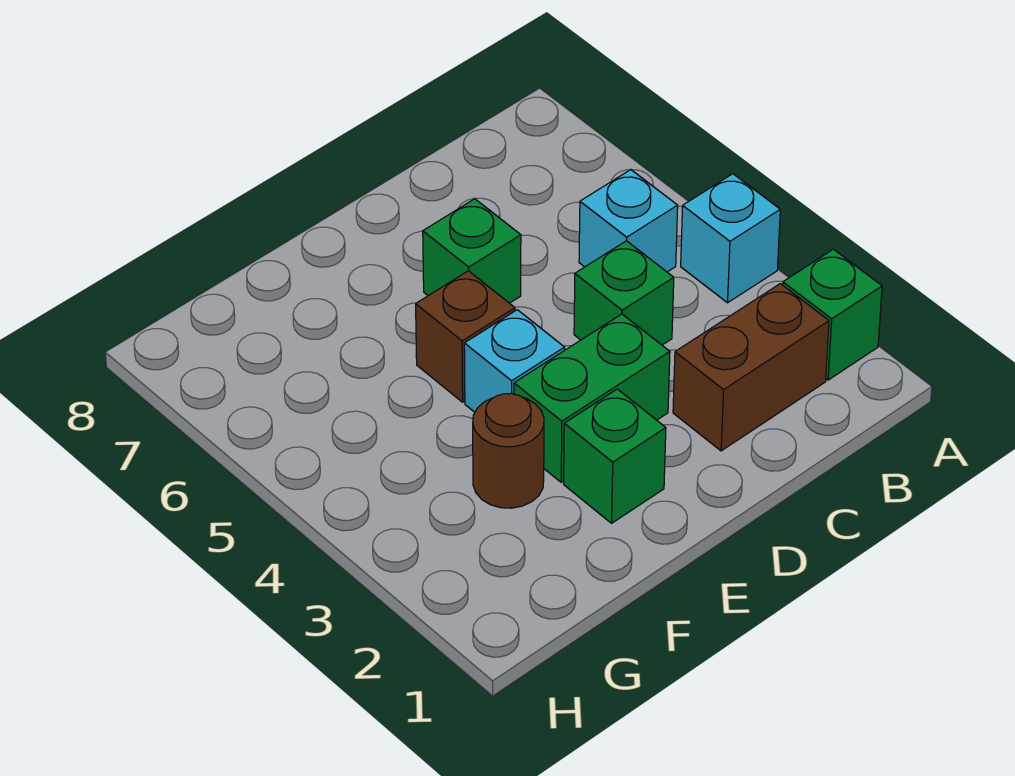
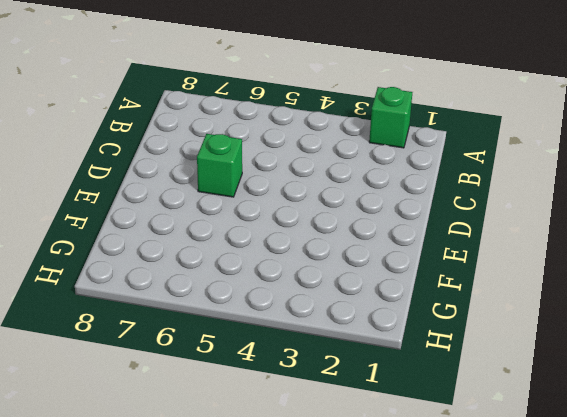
none -> cyan brick A4 level 1
none -> brown brick B2:C2 level 1

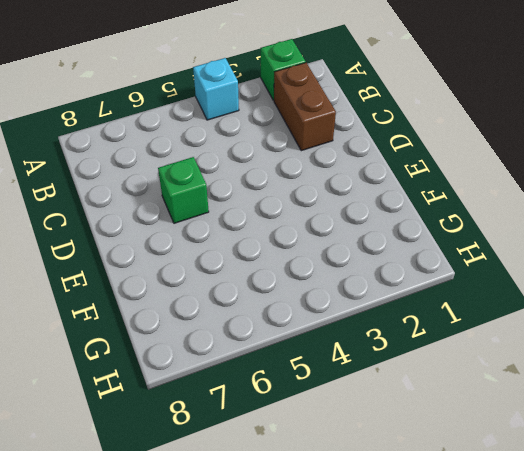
none -> cyan brick B5 level 1
none -> green brick C4 level 1

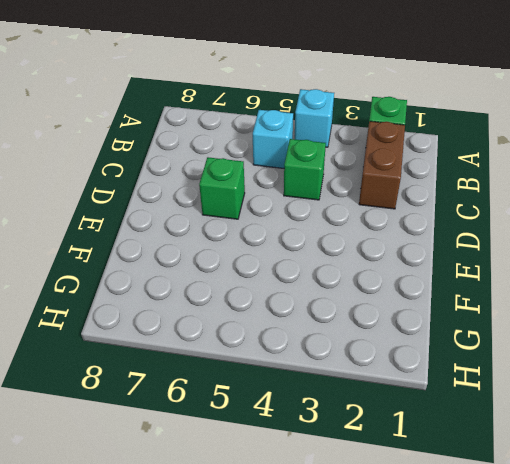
none -> green brick D3:E3 level 1
none -> green brick E2 level 1

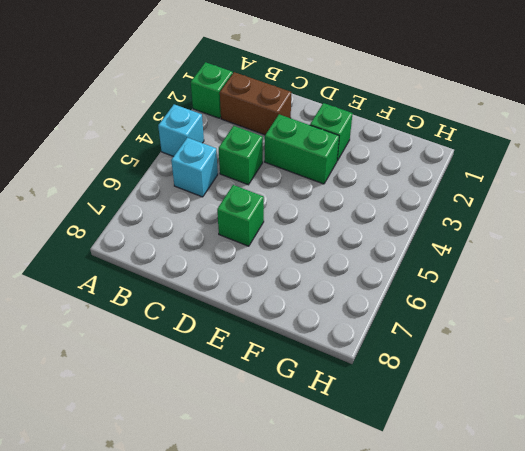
none -> cyan brick E4 level 1
none -> brown brick E5 level 1

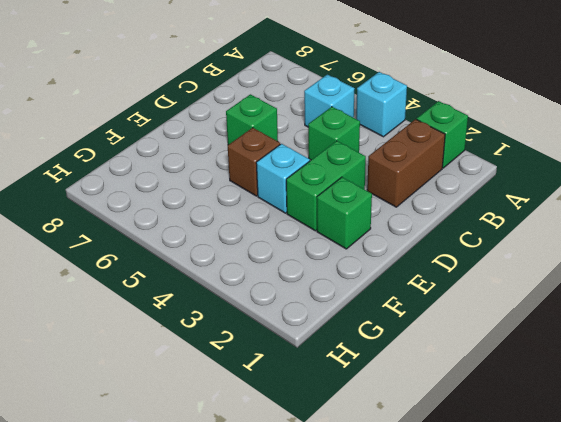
none -> brown round brick F3 level 1

